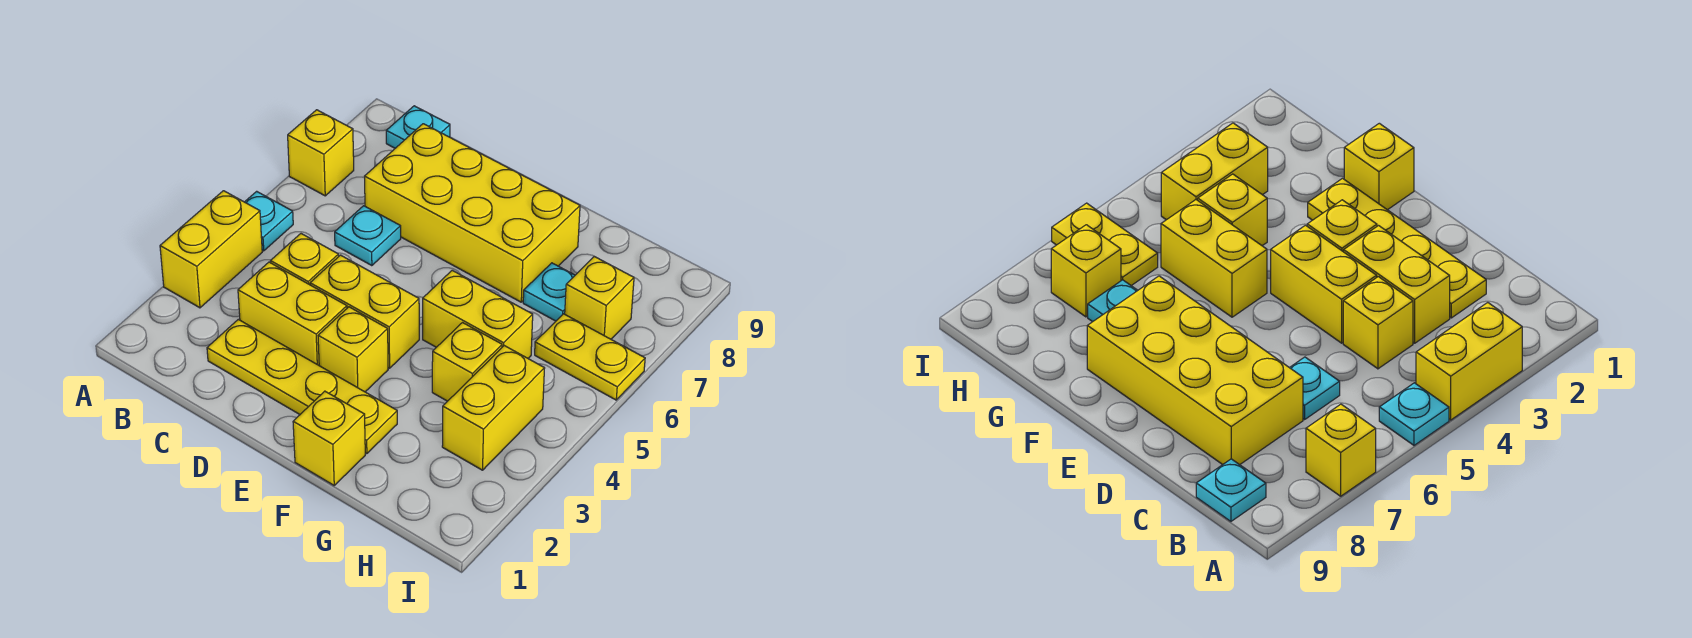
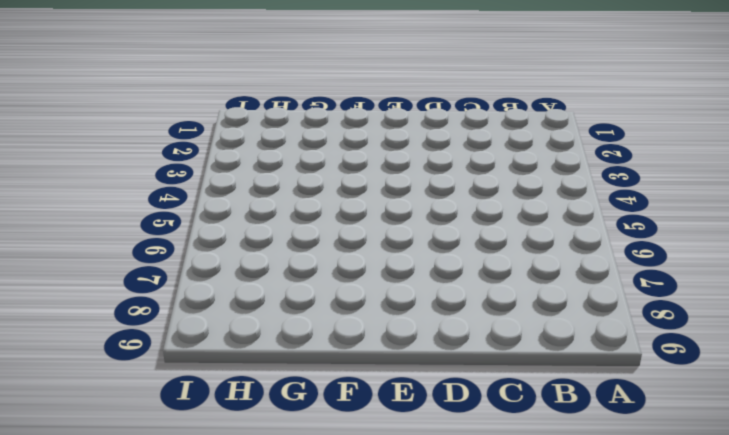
none -> yellow brick A3:A4 level 1
none -> cyan plate A5 level 1
none -> yellow brick A7 level 1

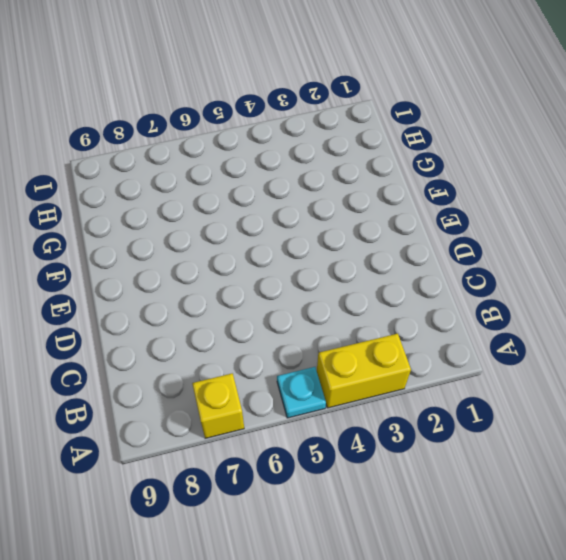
none -> cyan plate B9 level 1
none -> yellow plate C2:F2 level 1
none -> yellow brick C3:D3 level 1

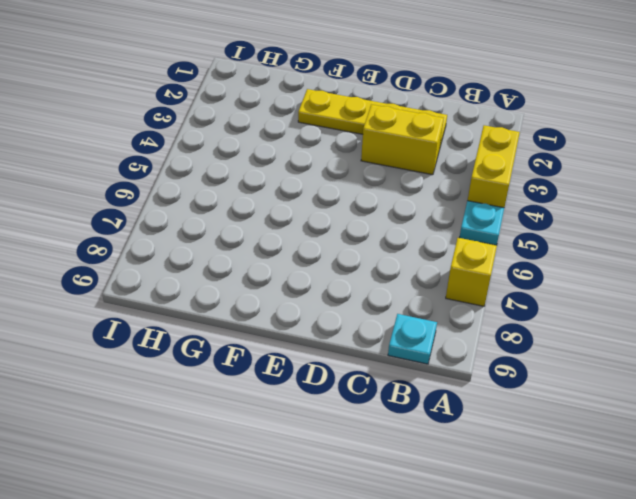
none -> yellow brick C4 level 1
none -> cyan plate C6 level 1
none -> yellow brick C7:F8 level 1

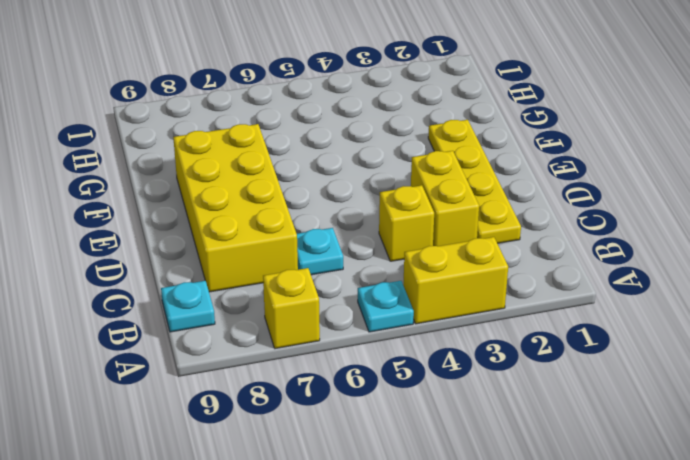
none -> yellow brick D4:E4 level 1
none -> yellow brick E3 level 1
none -> yellow brick F1 level 1

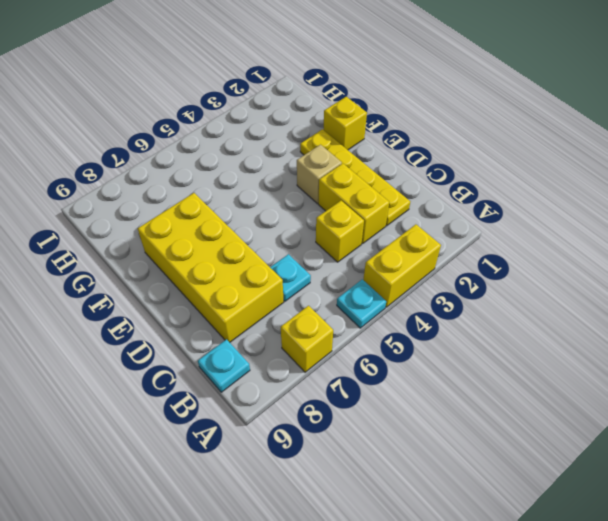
tan brick E3 level 1 -> yellow brick E3 level 1
none -> yellow brick D4:E4 level 1
none -> yellow brick F5:G5 level 1
none -> yellow brick G4 level 1

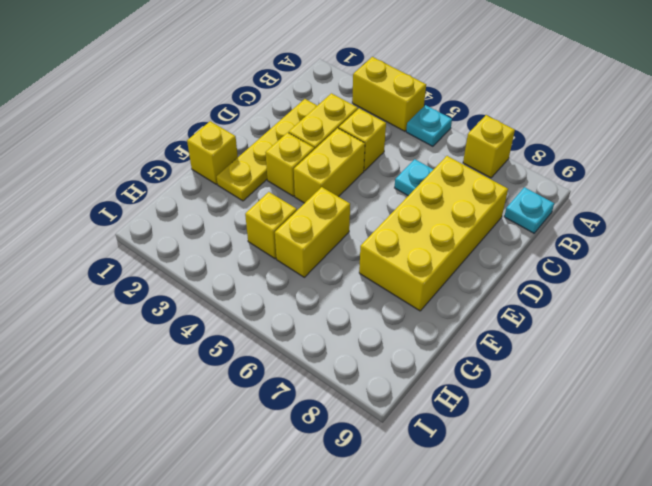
none -> cyan plate G7 level 1
none -> yellow brick H3:H4 level 1
none -> yellow plate H6:I6 level 1

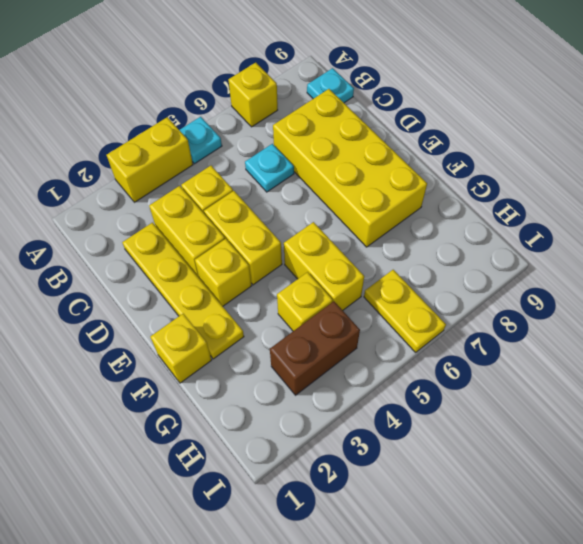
brown brick H3:H4 level 1 -> yellow brick H3:H4 level 1
none -> cyan plate G7 level 1
none -> yellow brick H7 level 1

